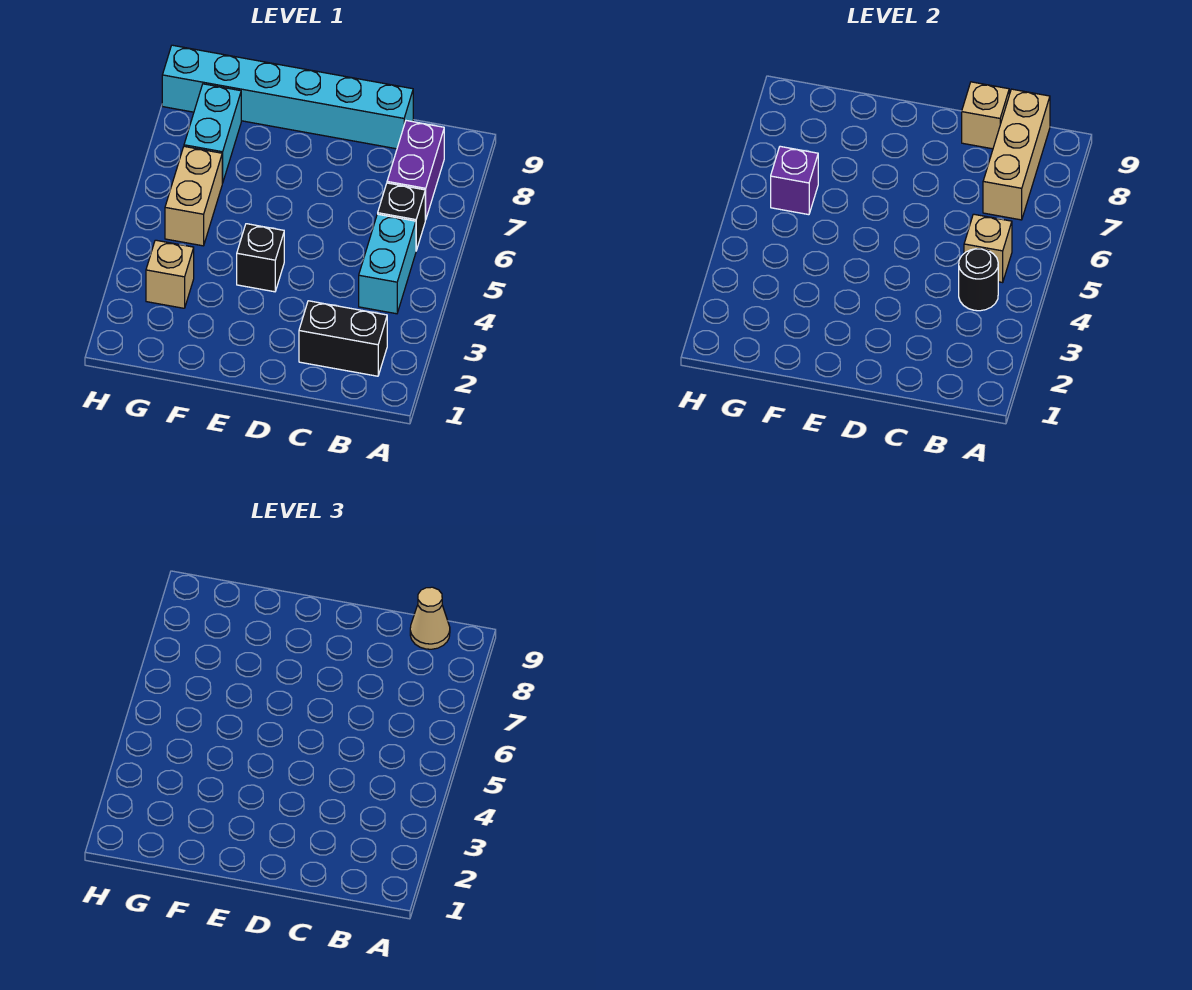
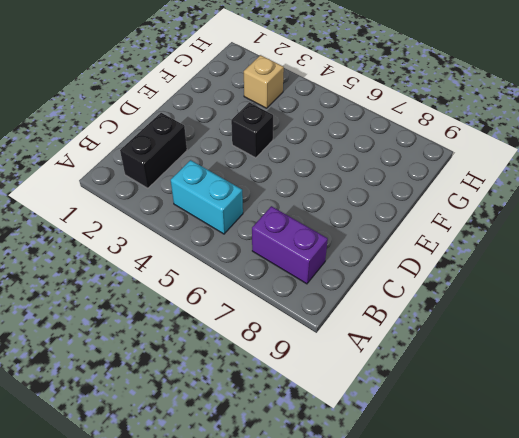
none -> black brick B6 level 1
none -> cyan brick C9:H9 level 1
none -> tan brick G5:G6 level 1

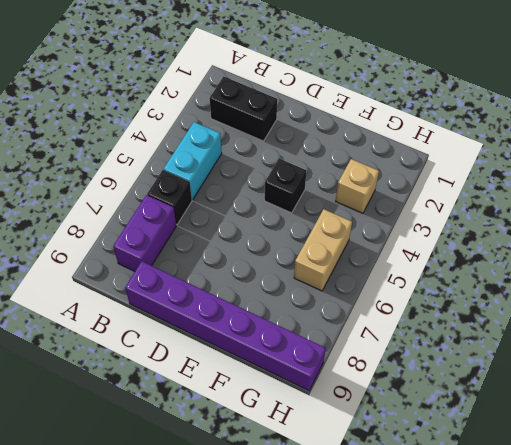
purple brick C9:H9 level 1 -> cyan brick C9:H9 level 1
none -> cyan brick G7:G8 level 1
none -> black round brick B4 level 2
none -> tan brick B5 level 2

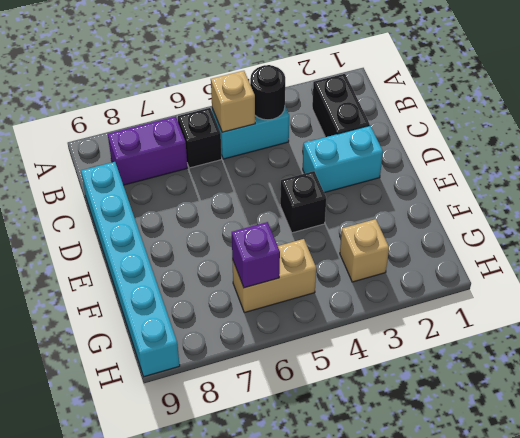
cyan brick D2:D3 level 1 -> cyan brick G7:G8 level 1
none -> tan brick B7:B9 level 2
none -> tan brick C9 level 2
none -> tan cone B9 level 3

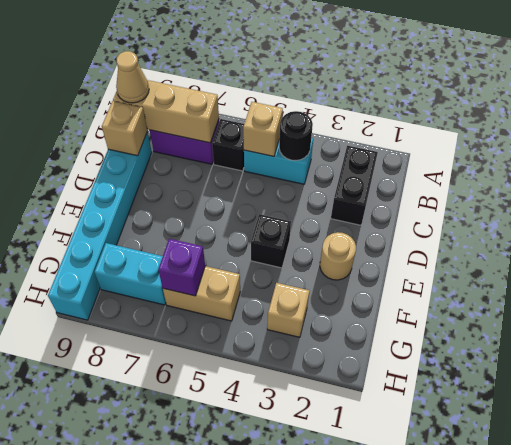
tan round brick E2 level 1 -> none

